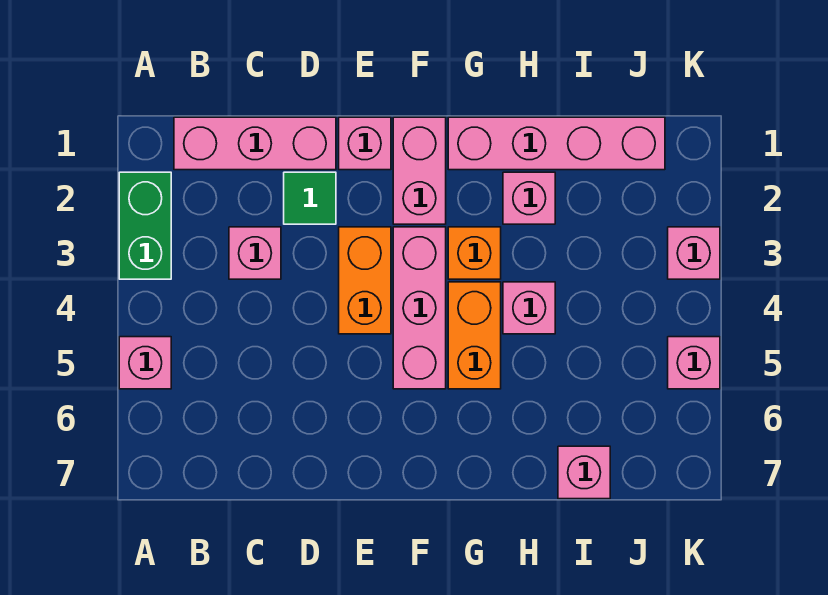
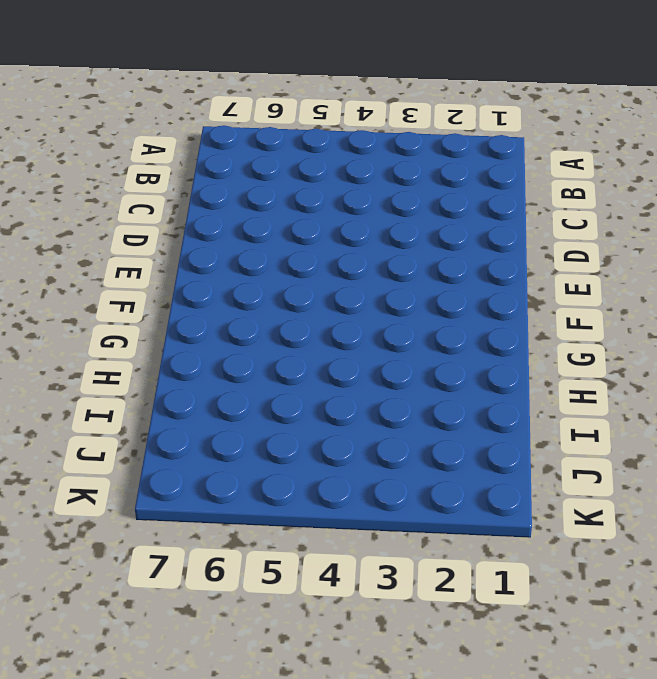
none -> green brick A2:A3 level 1
none -> pink brick A5 level 1
none -> pink brick B1:D1 level 1

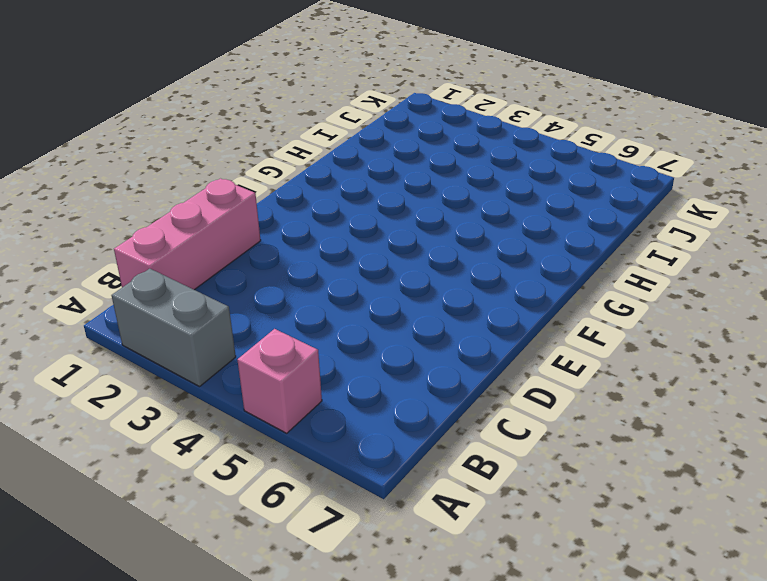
grey brick A2:A3 level 1 -> green brick A2:A3 level 1
none -> pink brick C3 level 1
none -> green tile D2 level 1
none -> pink brick E1 level 1

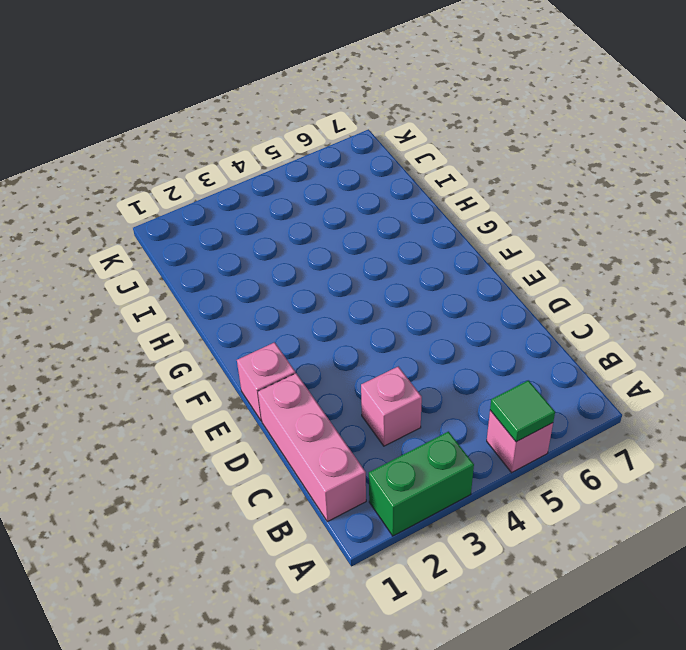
green tile A5 level 2 -> green tile D2 level 1
none -> orange brick E3:E4 level 1
none -> pink brick F1:F2 level 1
none -> pink brick F3:F5 level 1

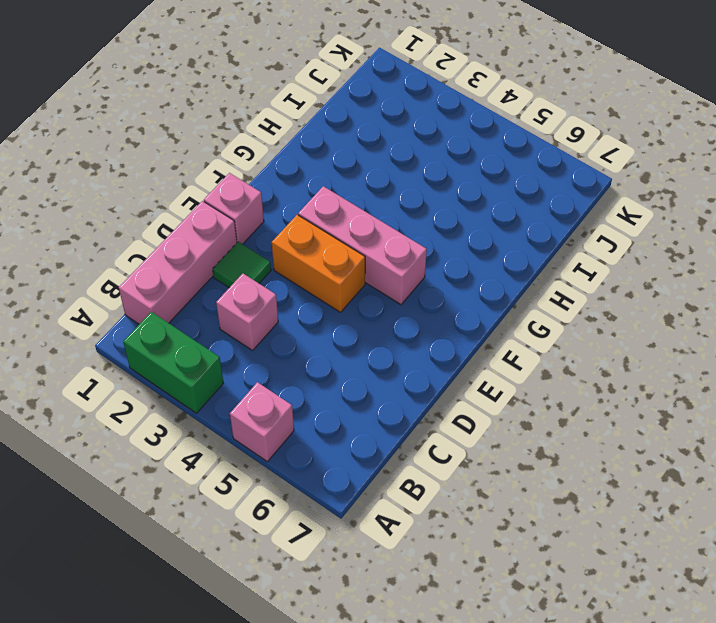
none -> pink brick F1:F2 level 1
none -> pink brick G1:J1 level 1
none -> orange brick G3 level 1

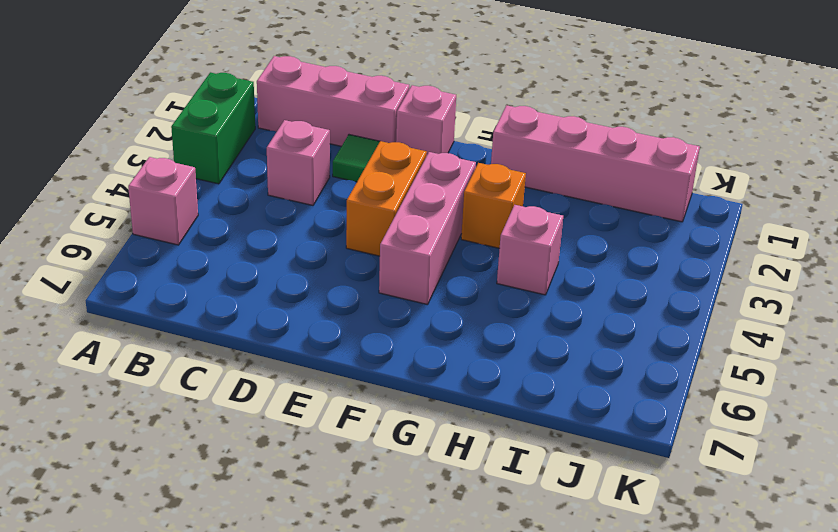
none -> pink brick F1:F2 level 1
none -> orange brick G4:G5 level 1
none -> pink brick H2 level 1

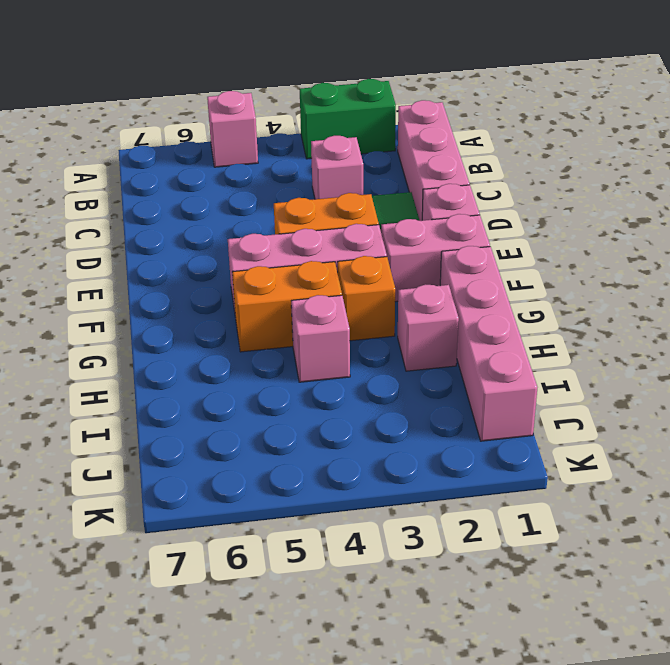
none -> pink brick I7 level 1
none -> pink brick K3 level 1
none -> pink brick K5 level 1

